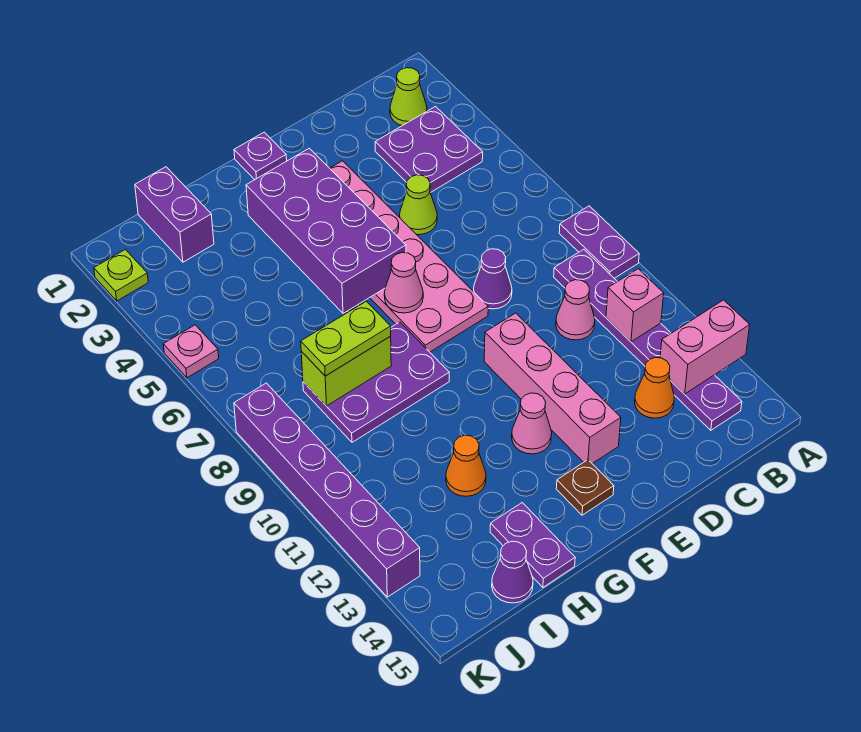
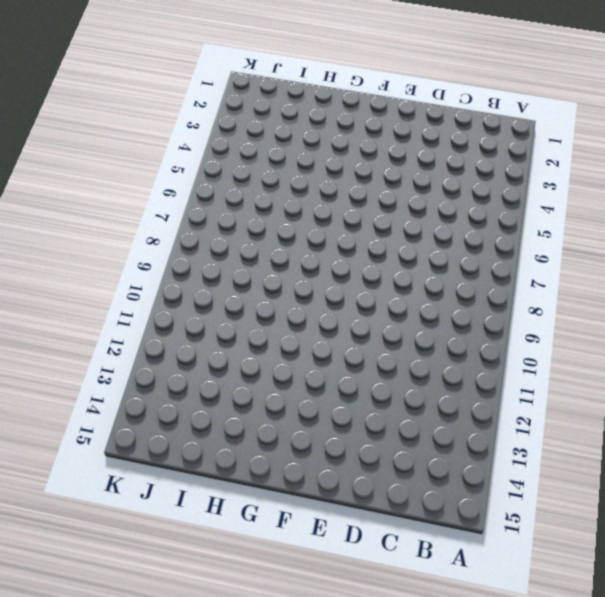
none -> purple plate A8:A9 level 1
none -> lime cone B2 level 1
none -> purple plate B3:C4 level 1

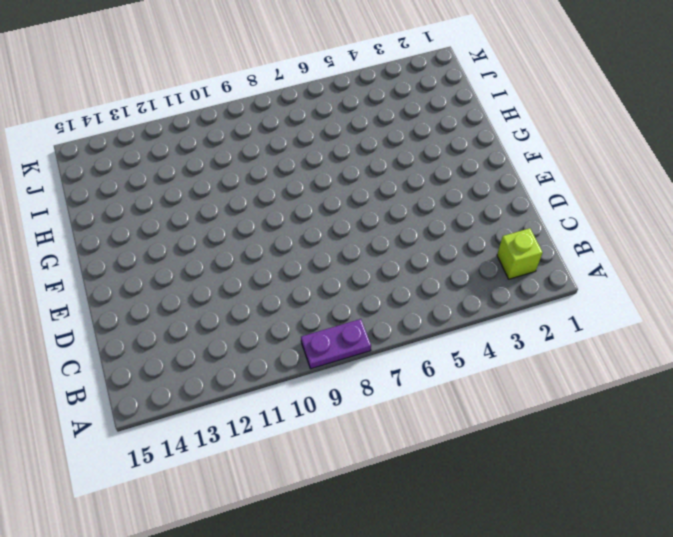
lime brick B2 level 1 -> lime cone B2 level 1
none -> purple plate B3:C4 level 1
none -> purple plate B9:B14 level 1
none -> pink cone C10 level 1

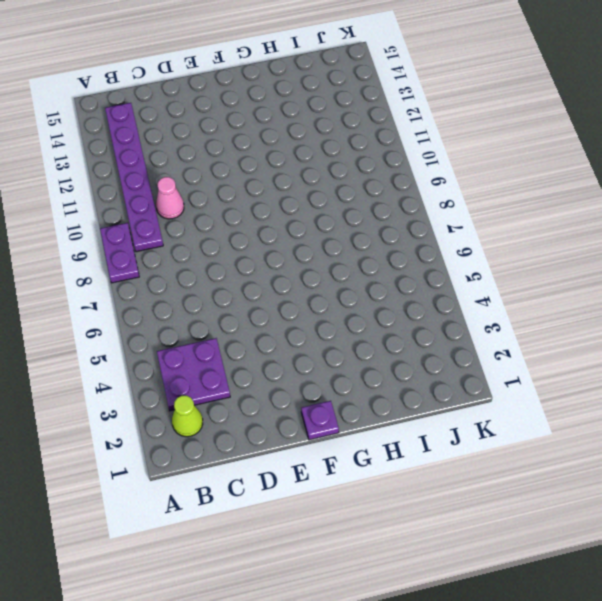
none -> orange cone C13 level 1
none -> lime cone D5 level 1
none -> purple cone D8 level 1

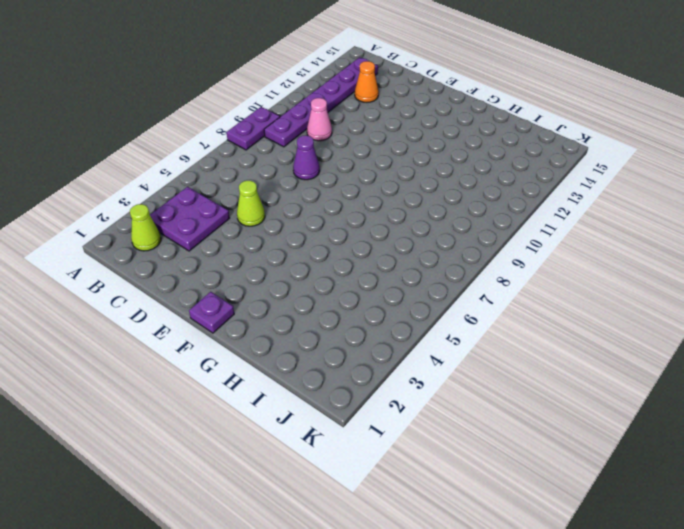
none -> pink plate E3:F8 level 1
none -> pink brick E10:E13 level 1
none -> pink cone F12 level 1

